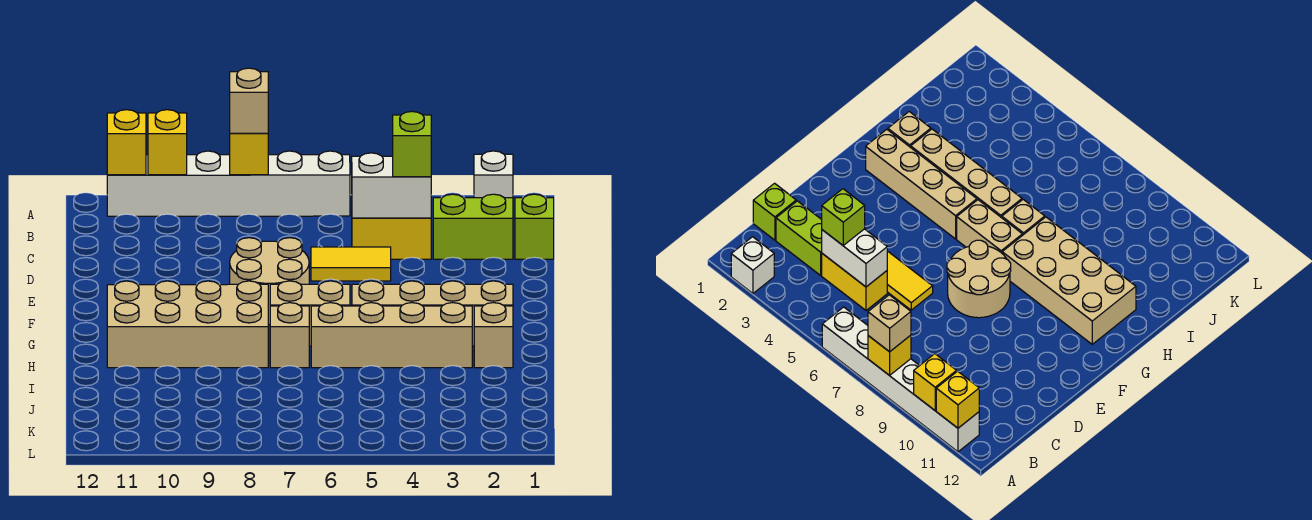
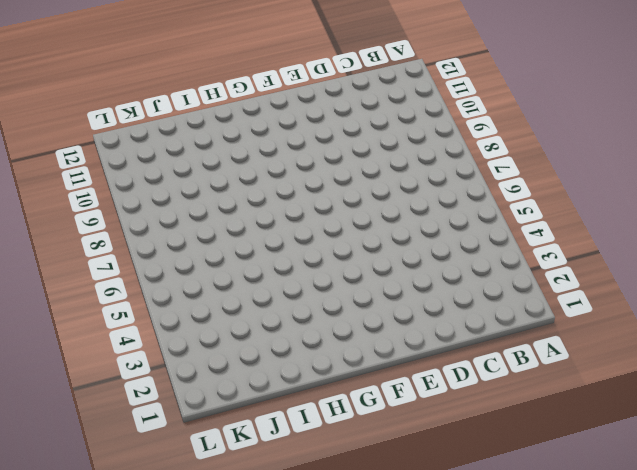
none -> white brick A2 level 1
none -> white brick A6:A11 level 1
none -> lime brick C1 level 1

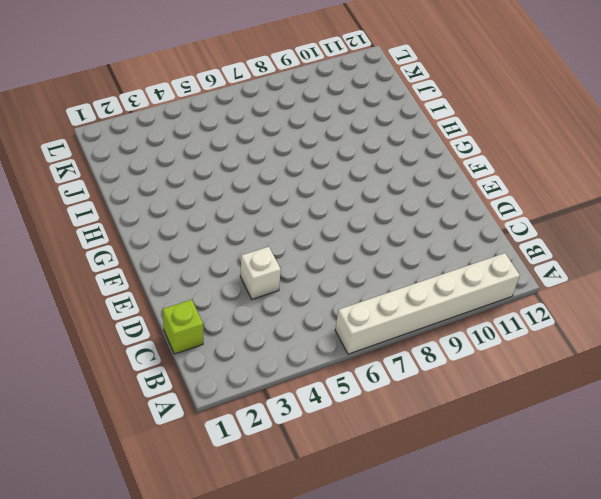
white brick D4 level 1 -> white brick A2 level 1
none -> lime brick C2:C3 level 1
none -> yellow brick C4:C5 level 1
none -> yellow tile D5:D6 level 1

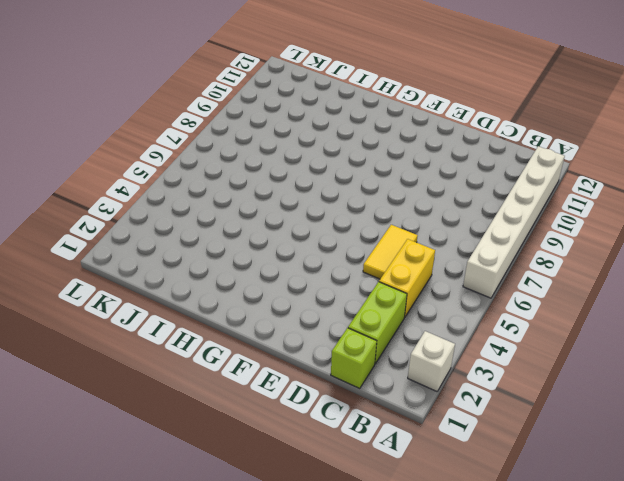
none -> tan round brick E7:F8 level 1
none -> tan brick G2:G5 level 1
none -> tan brick G6:G7 level 1

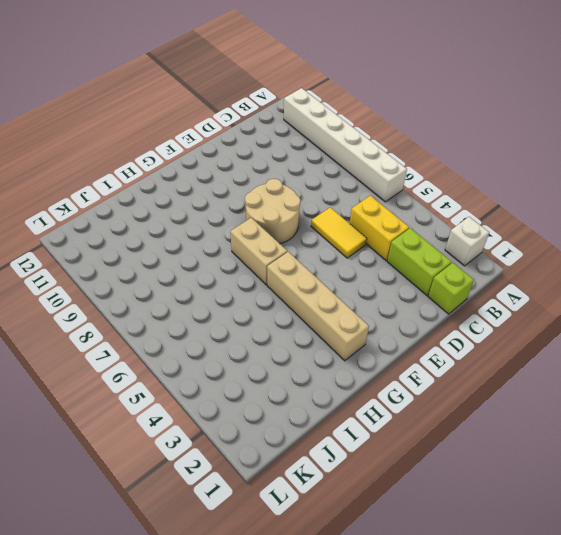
none -> tan brick G8:H11 level 1
none -> tan brick H2 level 1
none -> tan brick H3:H6 level 1

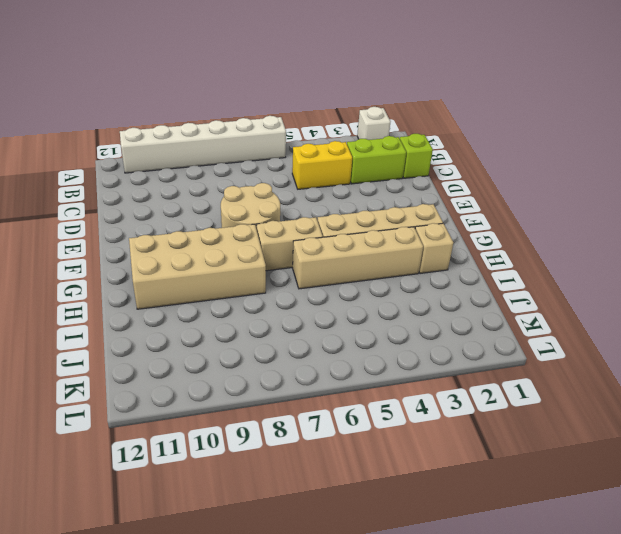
none -> yellow tile D5:D6 level 1
none -> tan brick H7 level 1
none -> yellow brick A8 level 2

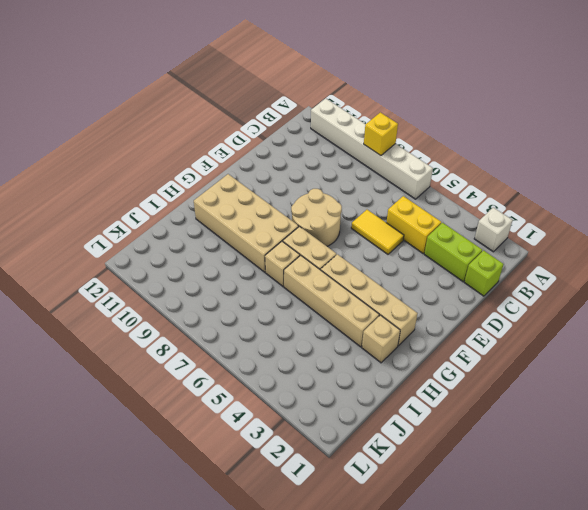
none -> yellow brick A10 level 2
none -> yellow brick A11 level 2
none -> white brick C4:C5 level 2

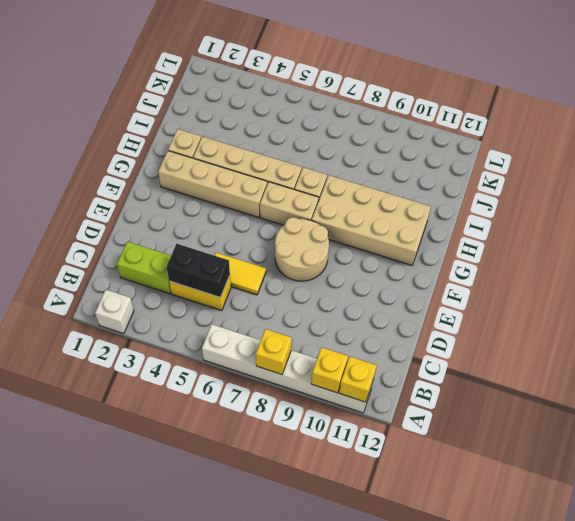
black brick C4:C5 level 2 -> white brick C4:C5 level 2
none -> lime brick C1 level 1
none -> tan brick A8 level 3
none -> lime brick C4 level 3

